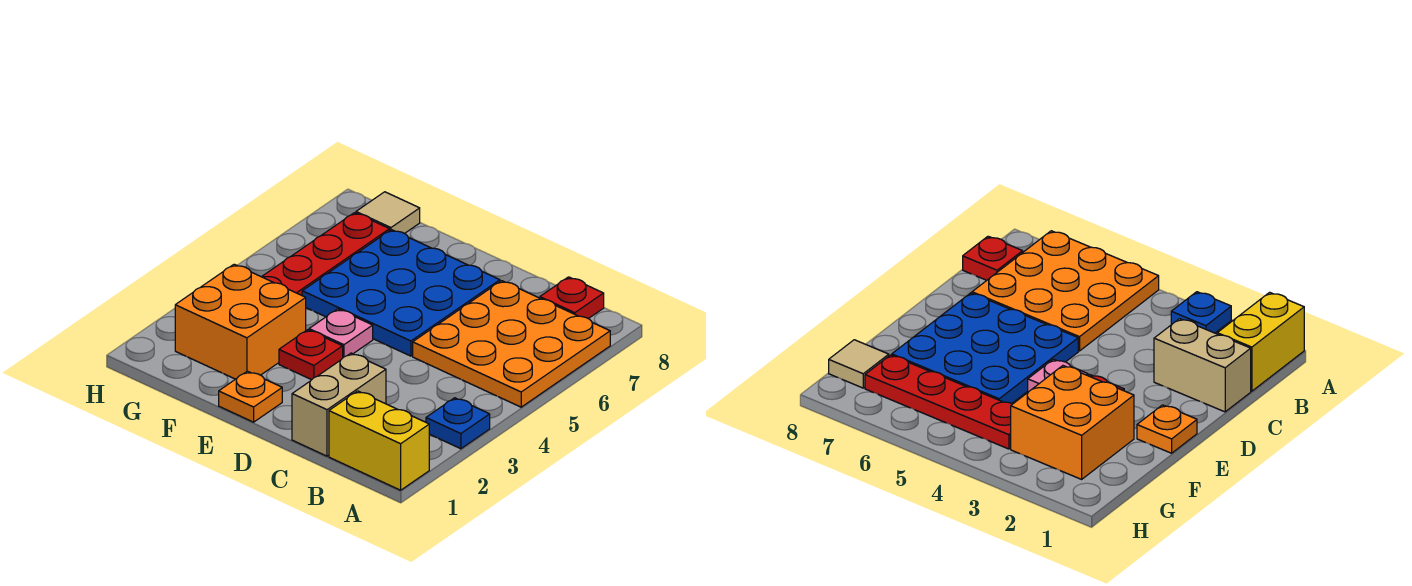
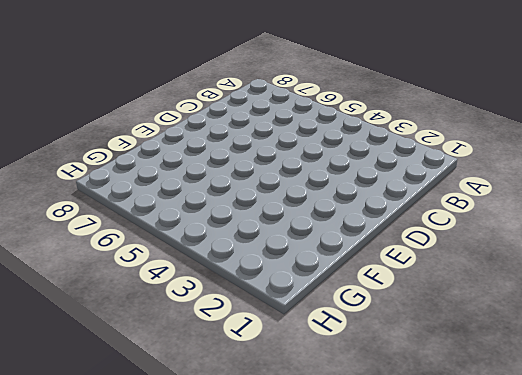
none -> yellow brick A1:B1 level 1
none -> blue plate A3 level 1
none -> orange plate A5:C7 level 1

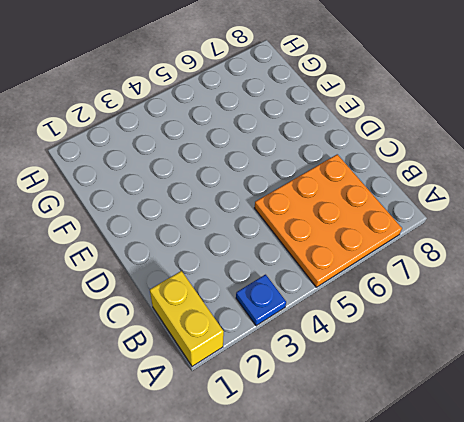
none -> red plate B8 level 1
none -> tan brick C1:C2 level 1
none -> blue plate D5:F7 level 1

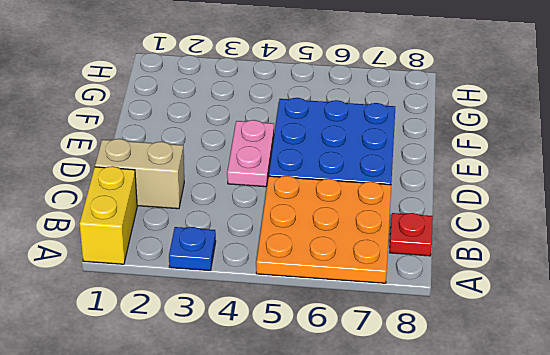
pink plate D4:E4 level 1 -> pink plate E4 level 1
none -> orange plate E1 level 1
none -> red plate E3 level 1
none -> orange brick F2:G3 level 1

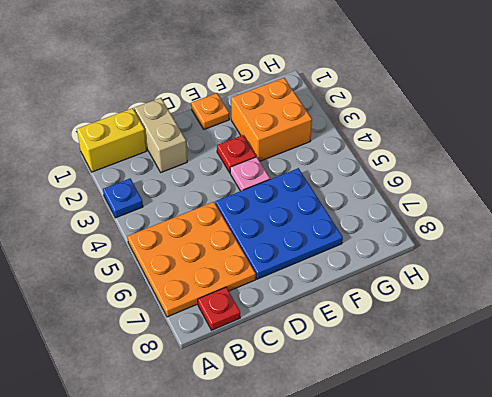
none -> red plate G4:G7 level 1
none -> tan tile G8 level 1

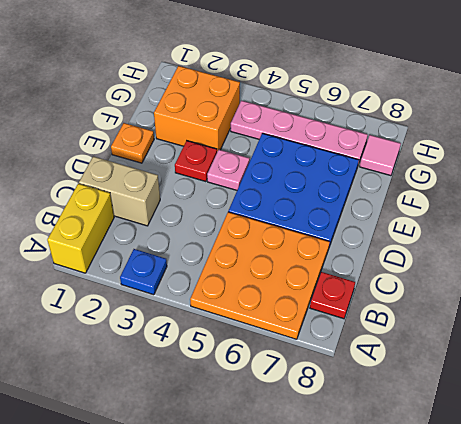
pink plate G4:G7 level 1 -> red plate G4:G7 level 1
pink tile G8 level 1 -> tan tile G8 level 1

